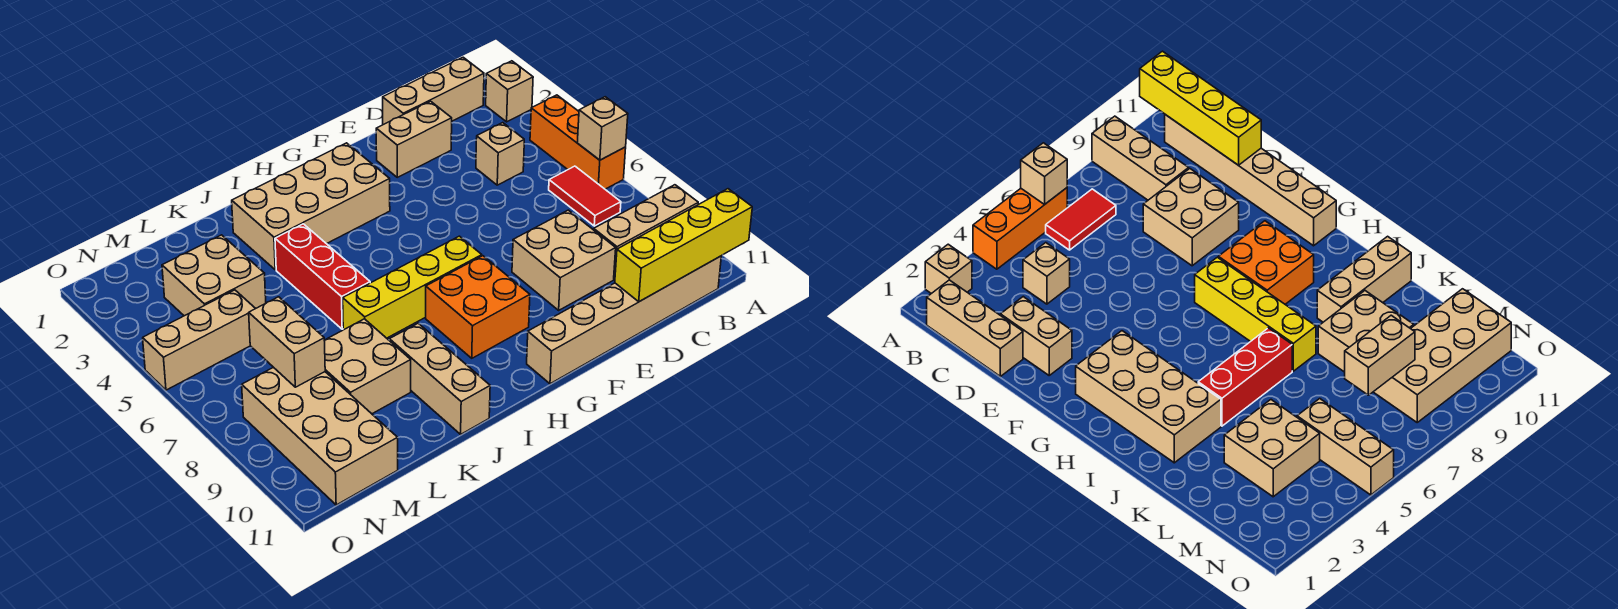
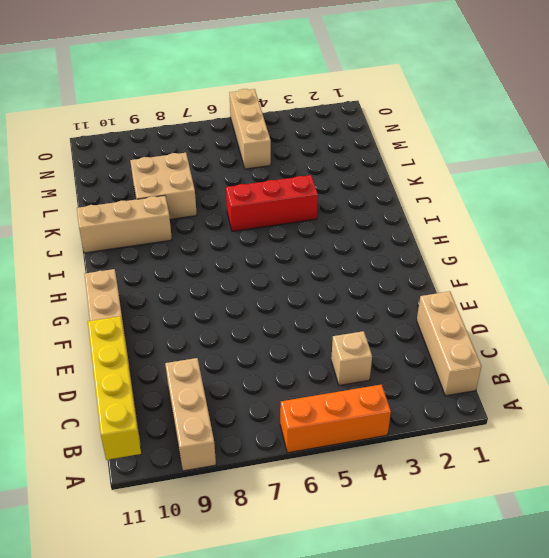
none -> tan brick A2 level 1
none -> red tile B6:B7 level 1
none -> tan brick D2:E2 level 1

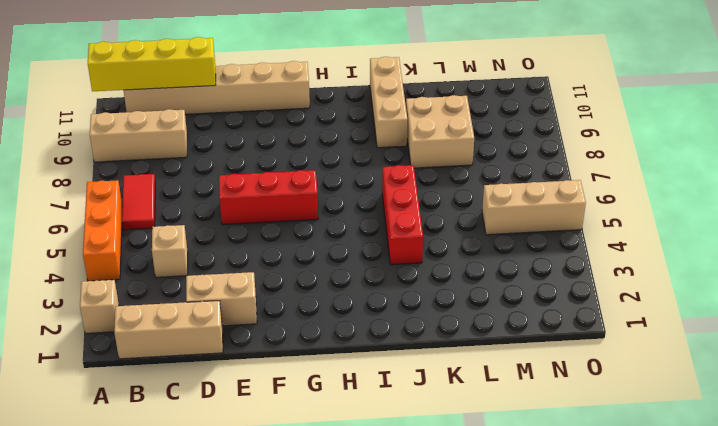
red brick E6:G6 level 1 -> none
none -> tan brick D8:E9 level 1
none -> tan brick G2:J3 level 1
none -> yellow brick G7:J7 level 1

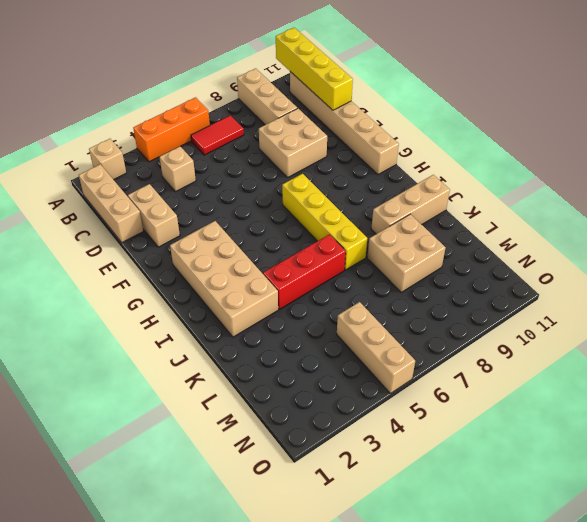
none -> orange brick G8:H9 level 1
none -> tan brick L3:M4 level 1
none -> tan brick M8:N11 level 1

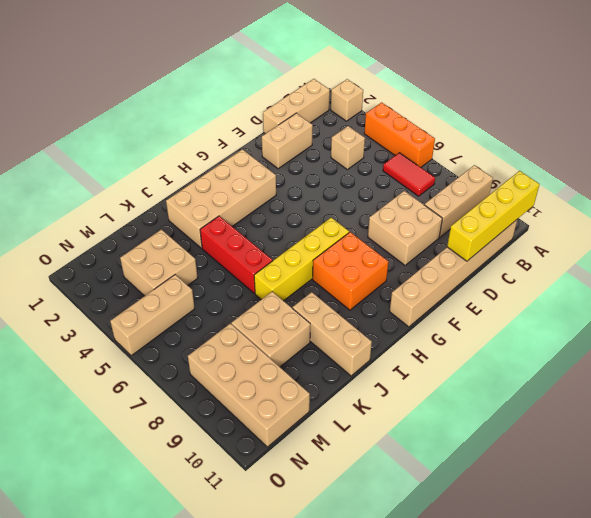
none -> tan brick A6 level 2
none -> tan brick M7:M8 level 2

